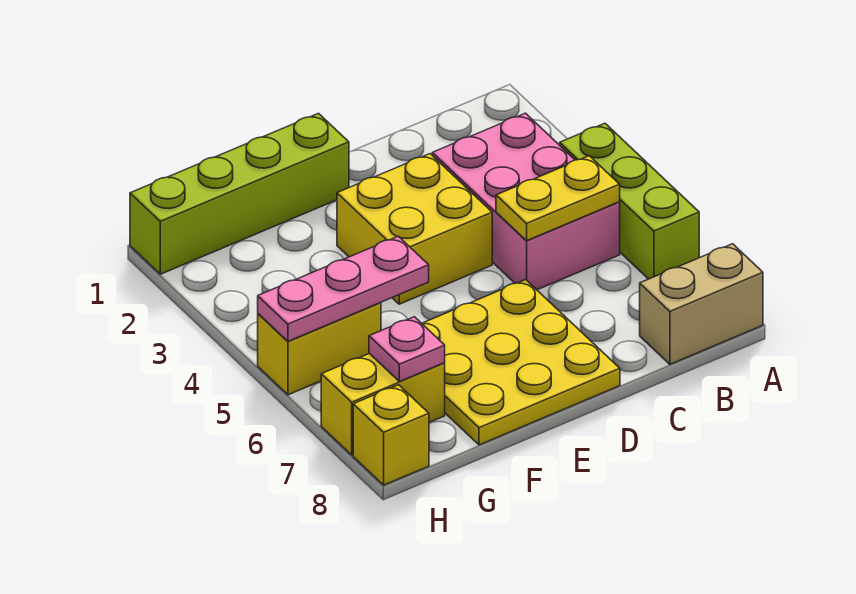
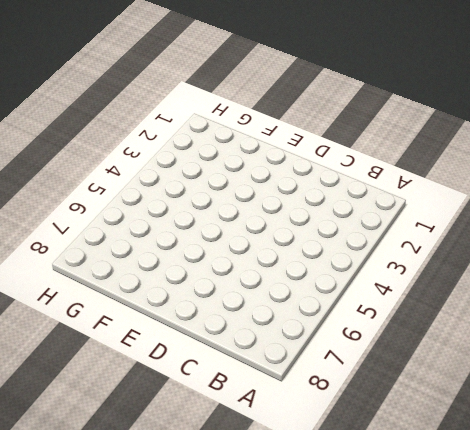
none -> lime brick A4:A6 level 1
none -> tan brick A8:B8 level 1
none -> pink brick B3:C5 level 1

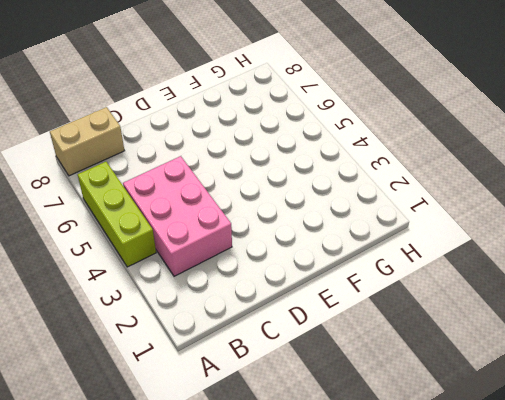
none -> yellow brick D3:E4 level 1
none -> yellow plate D6:F8 level 1
none -> lime brick E1:H1 level 1

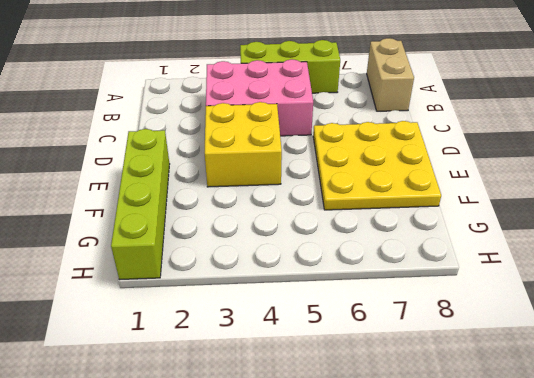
none -> yellow brick G5:H5 level 1
none -> yellow brick G7:H7 level 1
none -> yellow brick H8 level 1

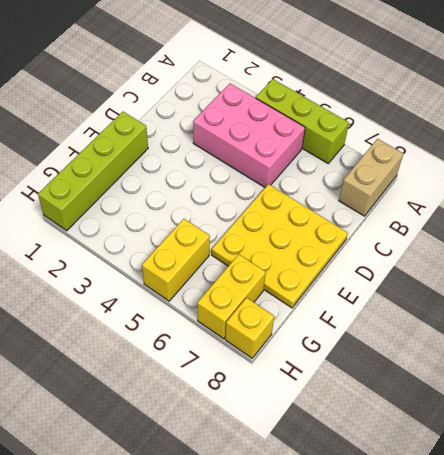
none -> yellow brick D3:E4 level 1
none -> yellow plate B5:C5 level 2
none -> pink plate F5:H5 level 2

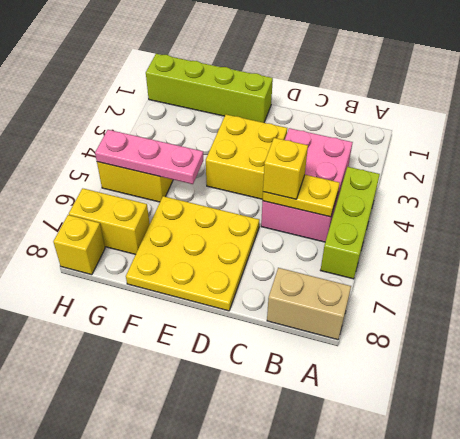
yellow brick C5 level 3 -> none
none -> pink plate G7 level 2

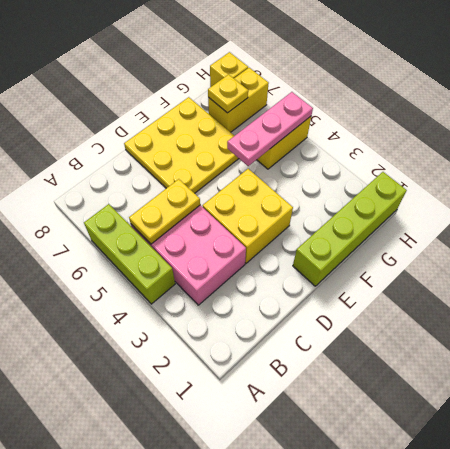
yellow plate G7 level 2 -> pink plate G7 level 2
none -> tan brick A8:B8 level 1

